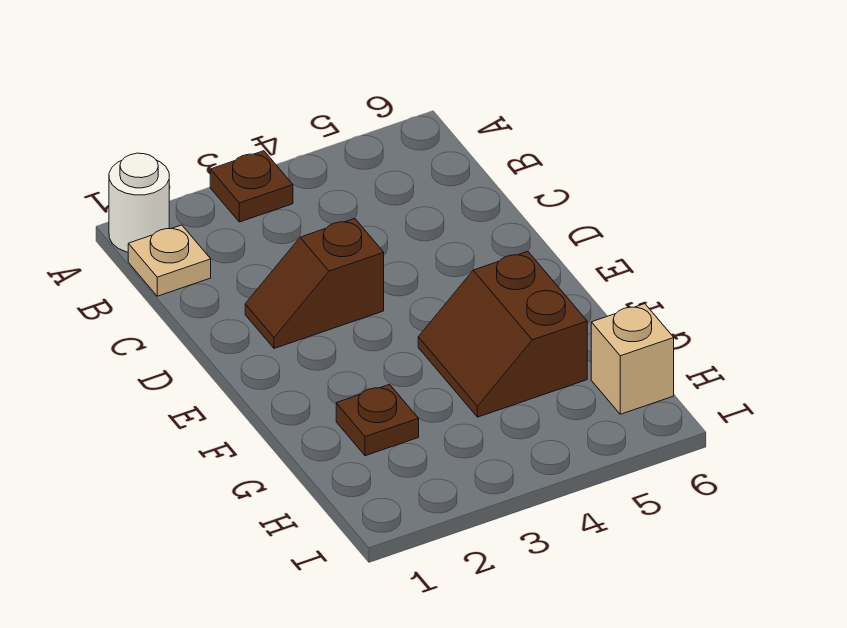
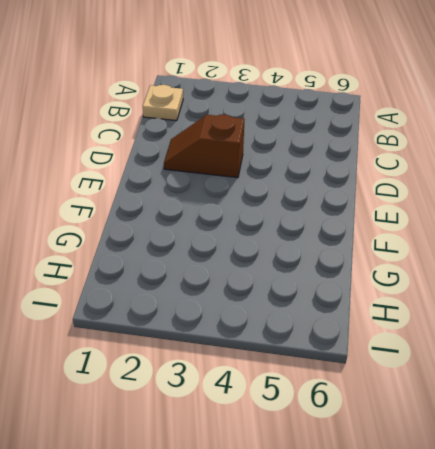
none -> white round brick A1 level 1
none -> brown plate A3 level 1

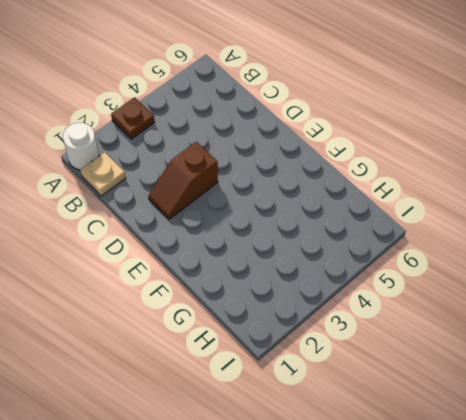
none -> brown slope F4:G5 level 1 top 5
none -> brown plate G2 level 1

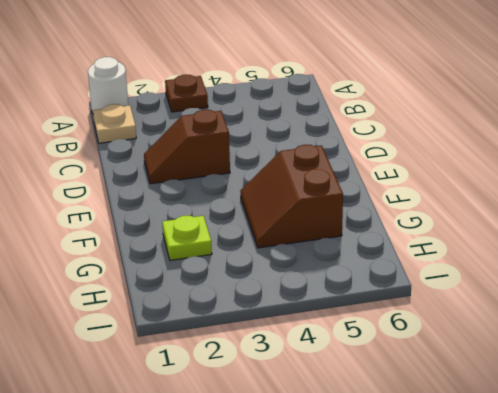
lime plate G2 level 1 -> brown plate G2 level 1
none -> tan brick H6 level 1

